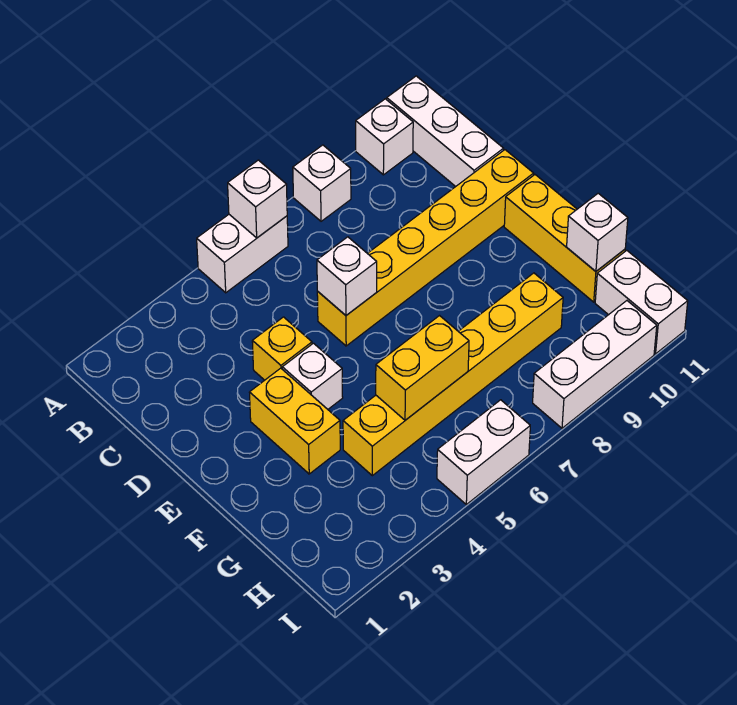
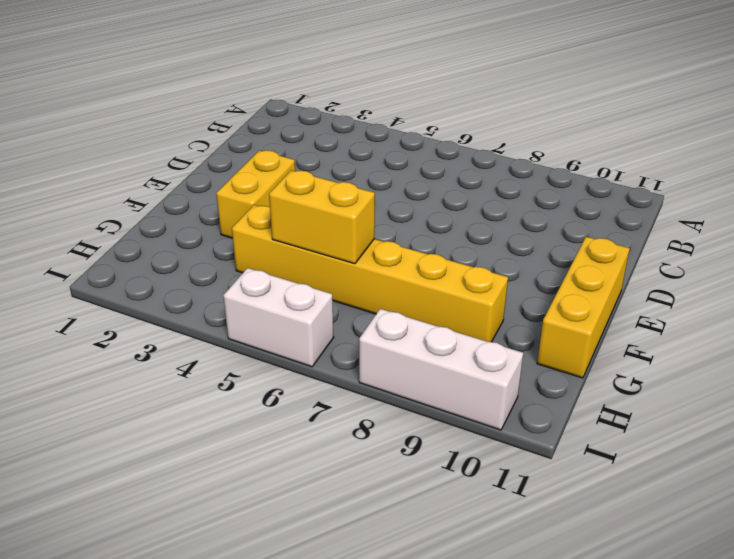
none -> white brick A5:A6 level 1
none -> white brick A8 level 1
none -> white brick A10 level 1

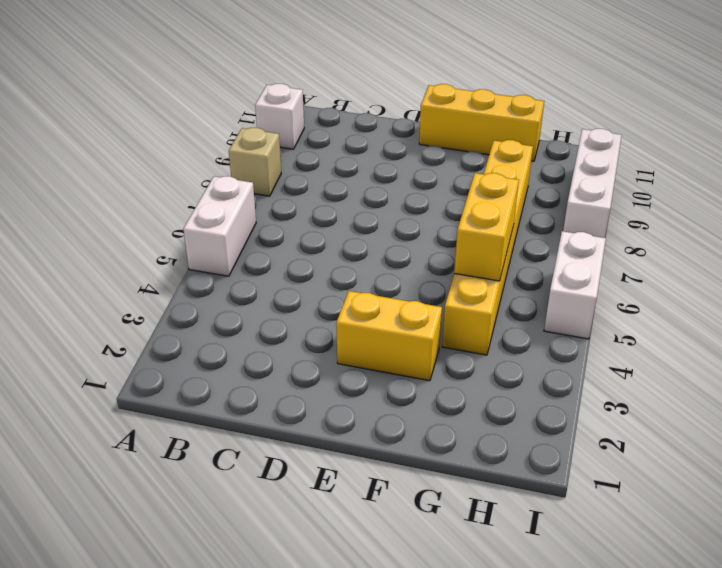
tan brick A8 level 1 -> white brick A8 level 1
none -> white brick A11:C11 level 1
none -> yellow brick D4 level 1
none -> yellow brick D6:D11 level 1

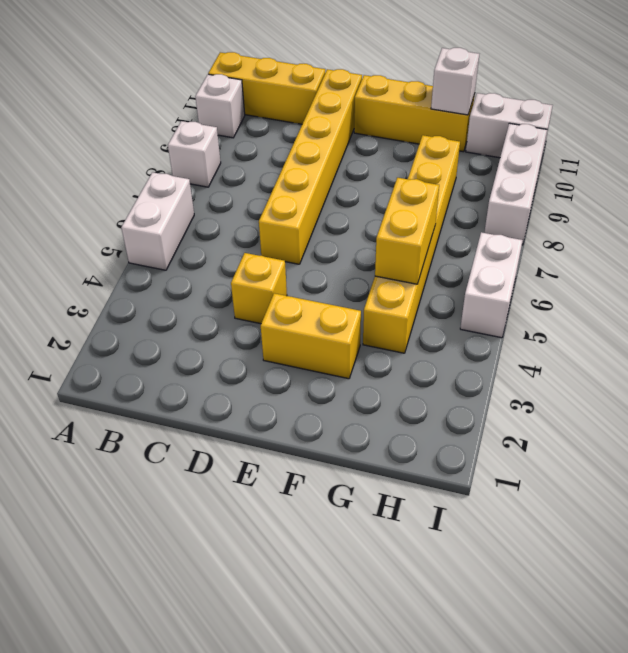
yellow brick A11:C11 level 1 -> white brick A11:C11 level 1
none -> white brick E4 level 1
none -> white brick A6 level 2
none -> white brick D6 level 2

